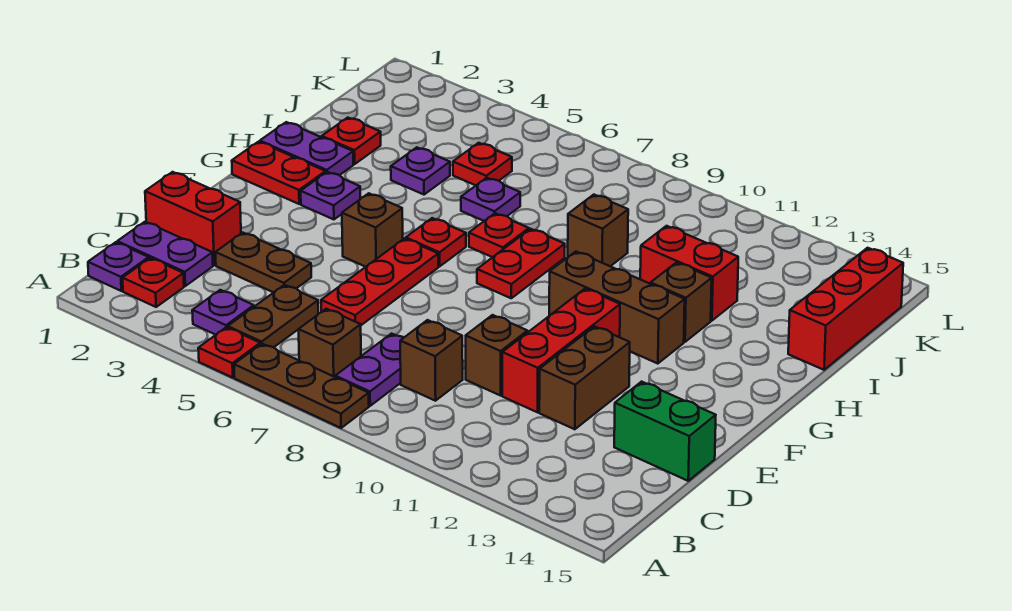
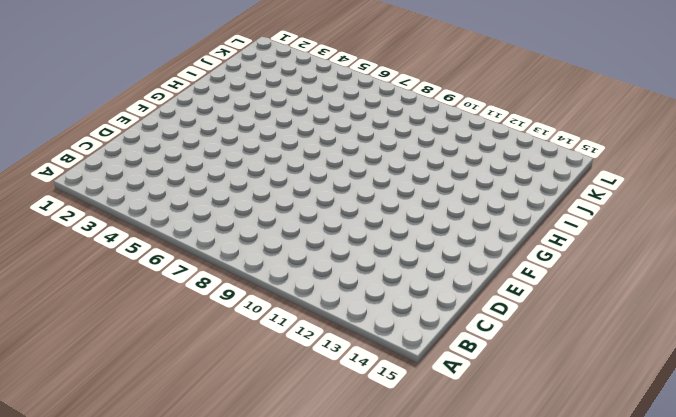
none -> red plate A5 level 1
none -> brown plate A6:A8 level 1
none -> purple plate B1 level 1
none -> red plate B2 level 1

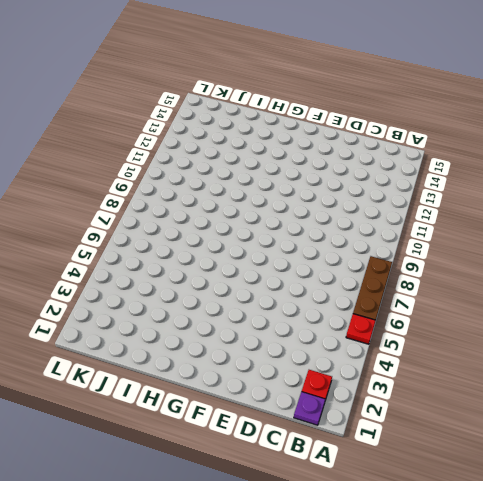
none -> purple plate B4 level 1
none -> brown plate B5:C5 level 1
none -> brown brick B7 level 1
none -> purple plate B8:C8 level 1

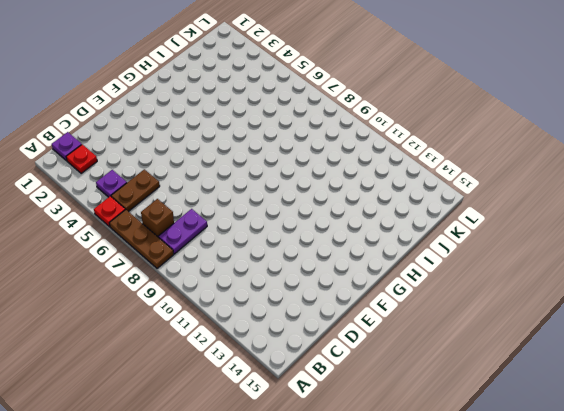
none -> purple plate C1:C2 level 1
none -> brown brick C9 level 1
none -> red brick D1:D2 level 1
none -> brown plate D3:D4 level 1

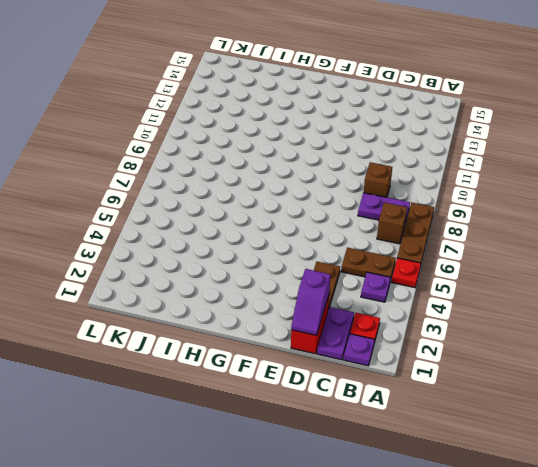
purple slope D1:D2 level 2 top 2 -> none
none -> red plate D6:F6 level 1
none -> brown brick D10 level 1
none -> red brick D11:F11 level 1
none -> brown brick D12:E12 level 1

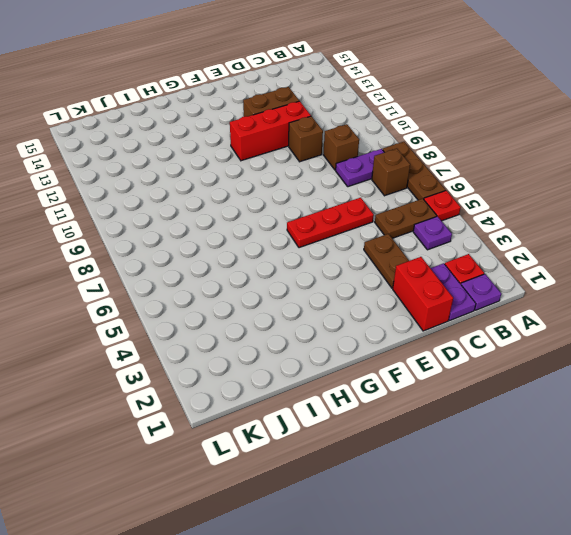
none -> green brick D14:D15 level 1
none -> brown brick F5 level 1
none -> red plate G1:G2 level 1
none -> purple plate G3 level 1

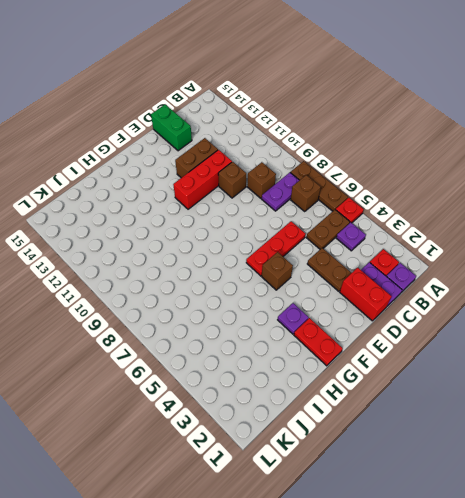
none -> red plate G6 level 1
none -> red plate G8:H8 level 1
none -> brown brick G10:G12 level 1
none -> purple plate H1:H2 level 1

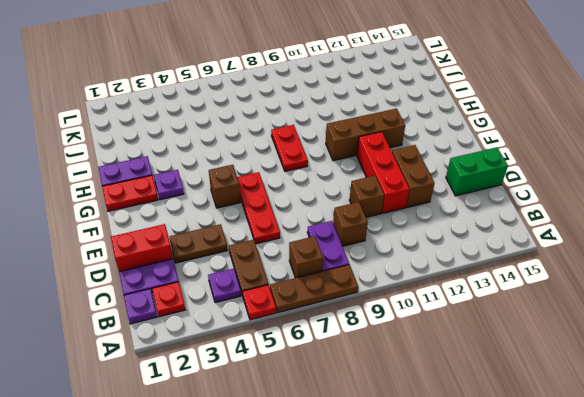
none -> red plate G6 level 1
none -> red plate H7 level 1
none -> brown brick H12 level 1
none -> red plate I2 level 1

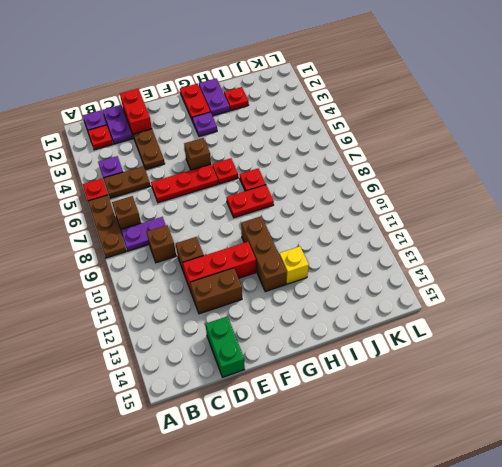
yellow brick H12 level 1 -> brown brick H12 level 1
none -> purple plate I4 level 1
none -> purple plate I6 level 1
none -> brown brick I9 level 1
none -> red brick I11:I12 level 1

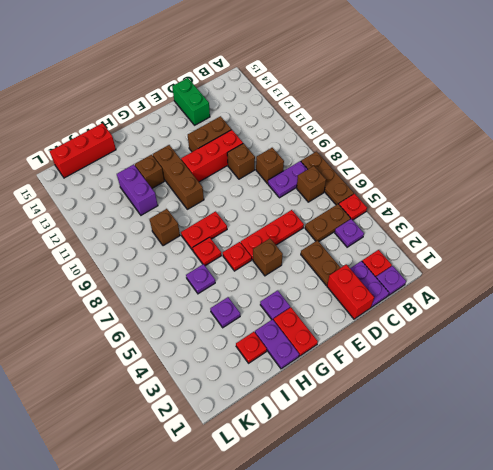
purple brick I11:I12 level 1 -> red brick I11:I12 level 1
none -> red plate J5 level 1

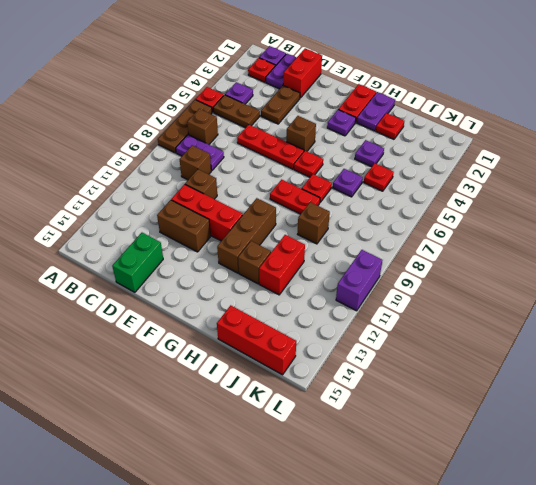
purple brick L10:L11 level 1 -> none

